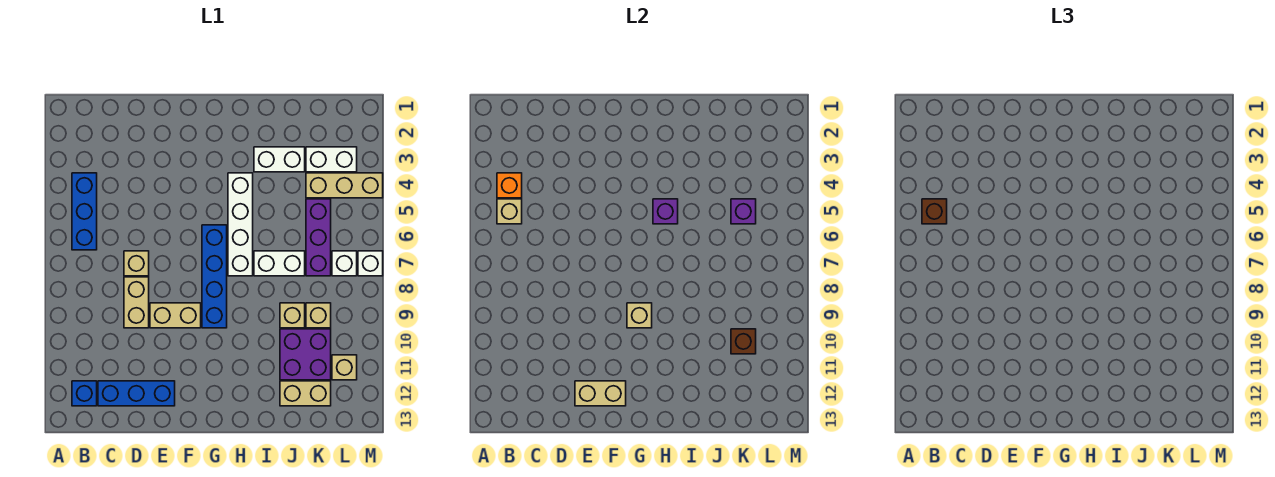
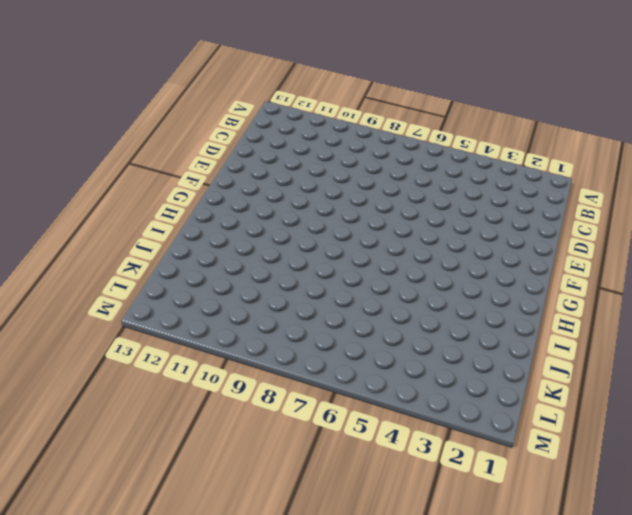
none -> blue brick B4:B6 level 1
none -> blue brick B12 level 1
none -> blue brick C12:E12 level 1

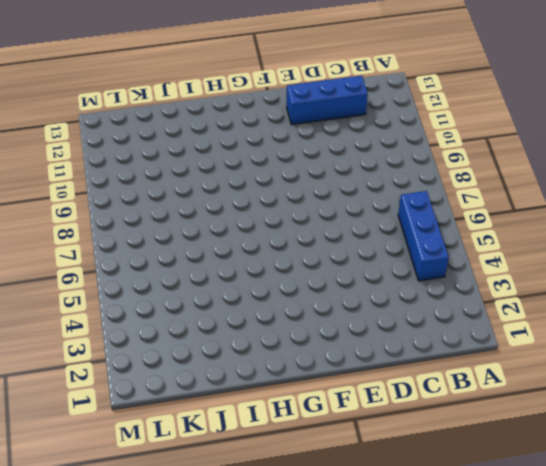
none -> blue brick B12 level 1
none -> tan brick D7 level 1
none -> tan brick D8:D9 level 1

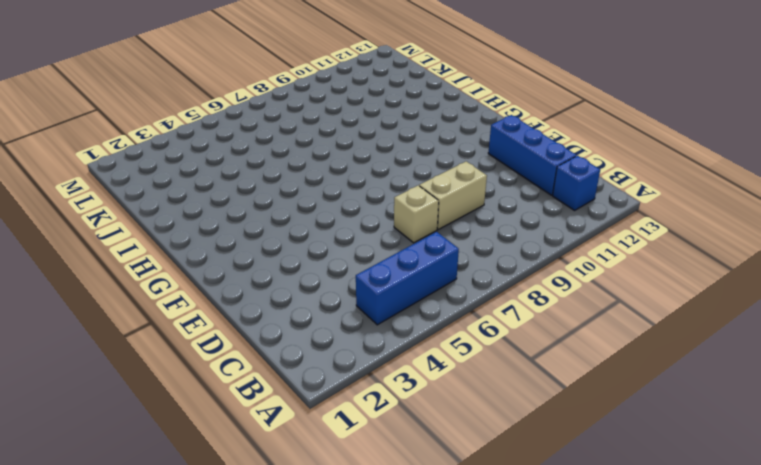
none -> tan brick E9:F9 level 1
none -> blue brick G6:G9 level 1
none -> white brick H4:H7 level 1

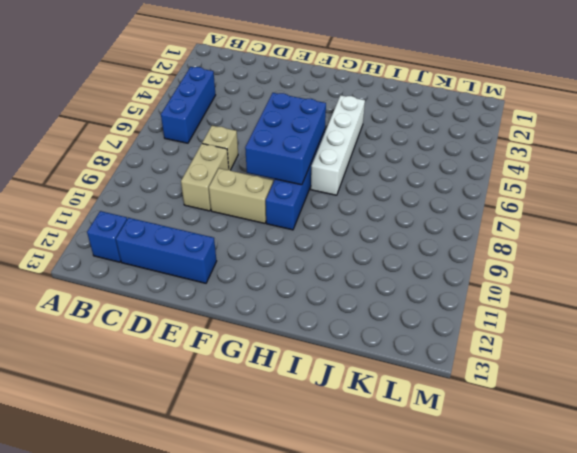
blue brick F6:G8 level 2 -> none
none -> white brick I3:J3 level 1
none -> white brick I7:J7 level 1
none -> tan brick J9 level 1

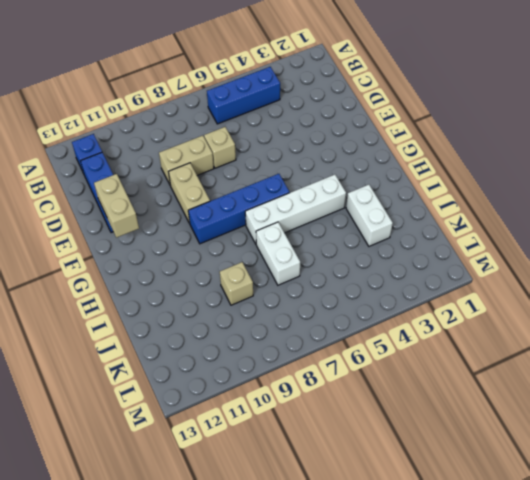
none -> purple brick J10:K11 level 1
none -> tan brick J12:K12 level 1
none -> white brick K3:L3 level 1

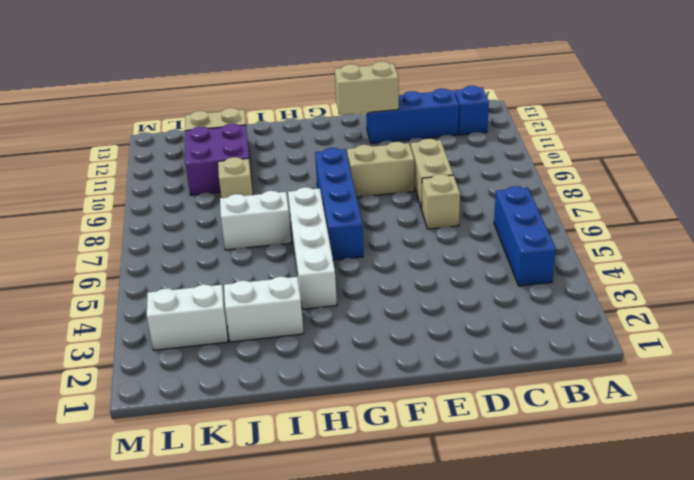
none -> tan brick K4:M4 level 1
none -> purple brick K5:K7 level 1
none -> tan brick K9 level 1

